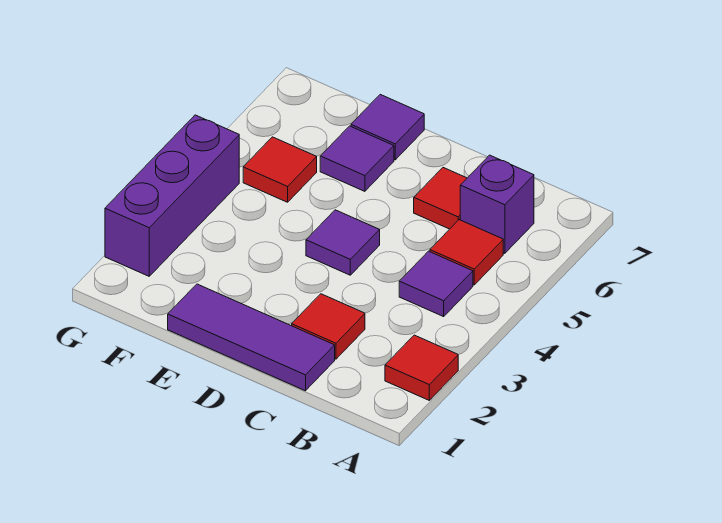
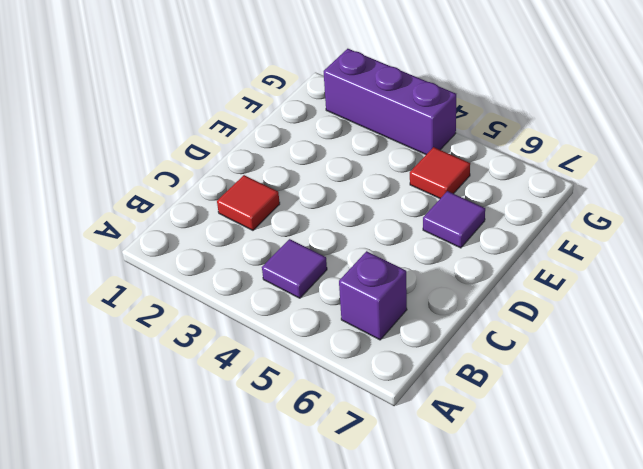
none -> red tile A2 level 1
none -> red tile B5 level 1
none -> purple tile C1:E1 level 1

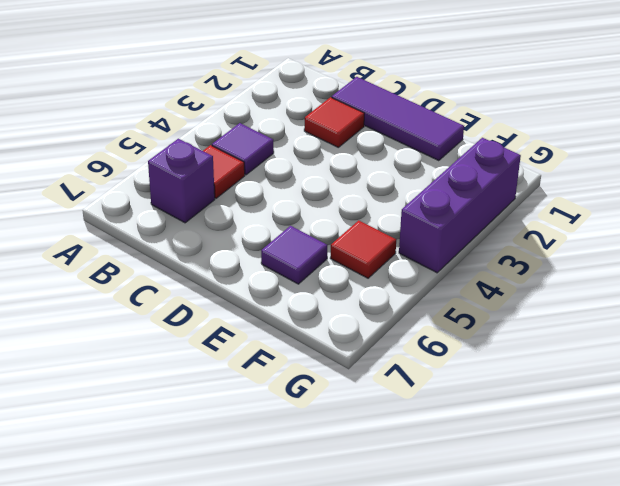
none -> red tile A2 level 1
none -> red tile C6 level 1
none -> purple tile D4 level 1

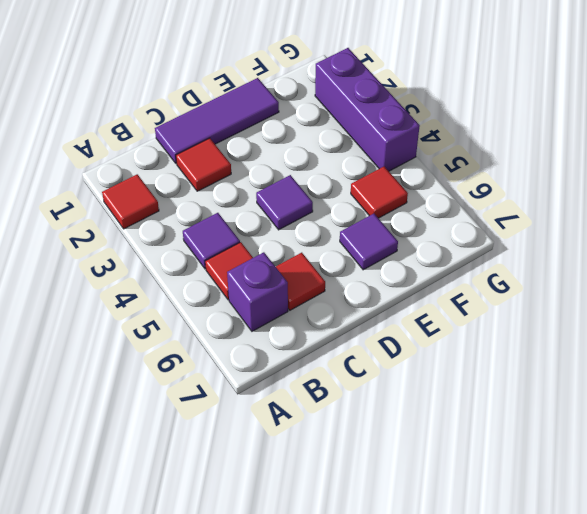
none -> purple tile E7 level 1

